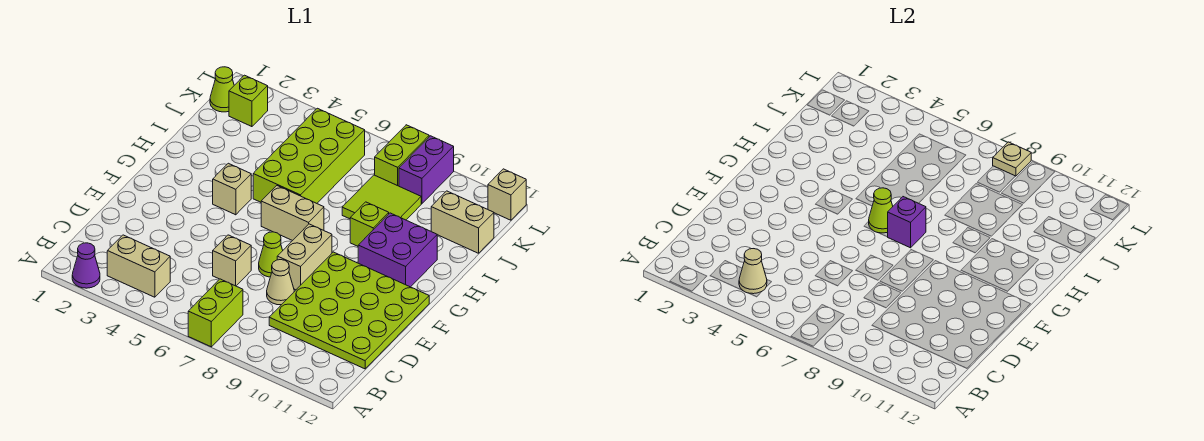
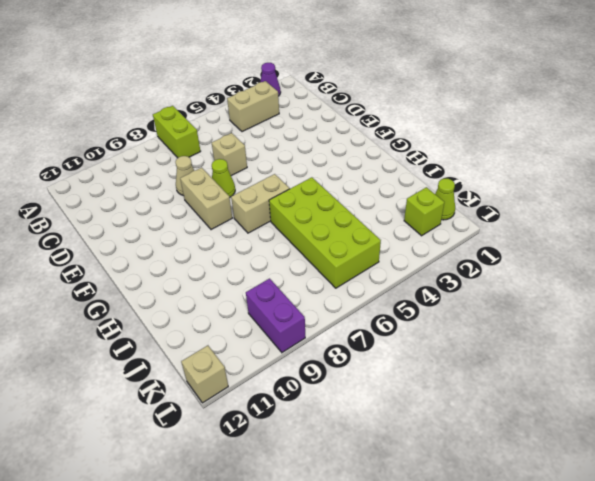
none -> lime plate C9:F12 level 1
none -> tan brick G4 level 1
none -> purple brick G10:H11 level 1

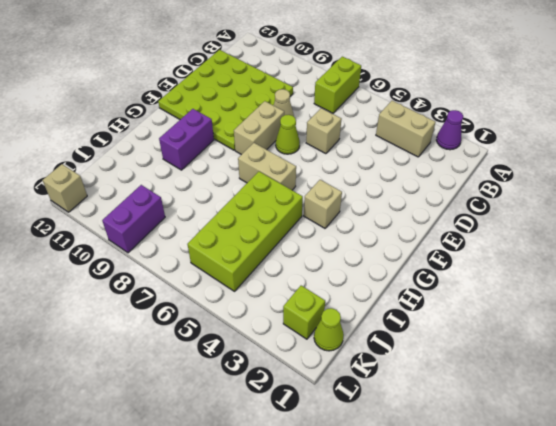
purple brick G10:H10 level 1 -> purple brick G10:H11 level 1
none -> lime brick H9 level 1
none -> lime tile I8:J9 level 1
none -> tan brick J11:J12 level 1

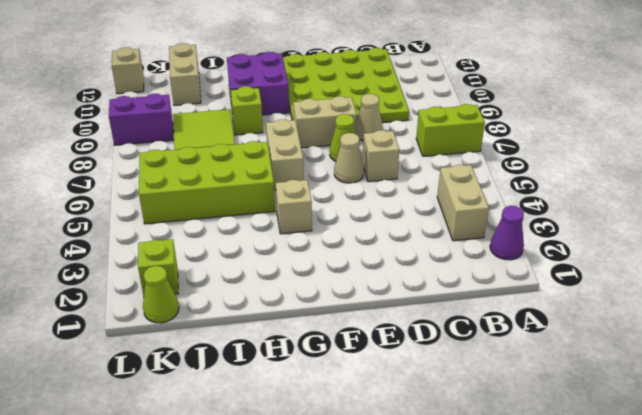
tan cone E6 level 1 -> tan cone B4 level 2
none -> lime brick K8:L8 level 1
none -> lime cone G6 level 2
none -> purple brick G7 level 2

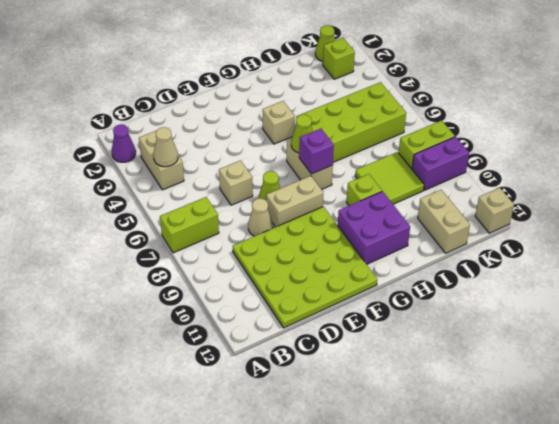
none -> tan plate L8 level 2

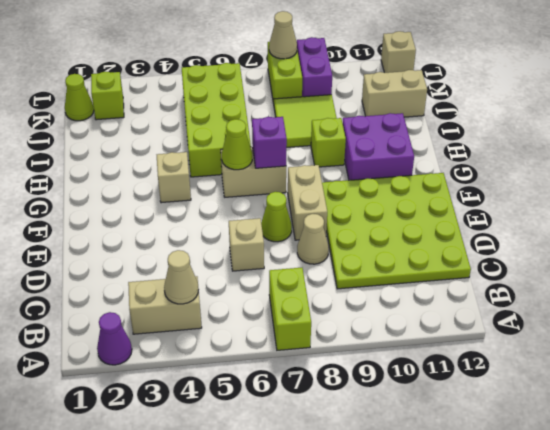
tan cone L8 level 2 -> tan plate L8 level 2

